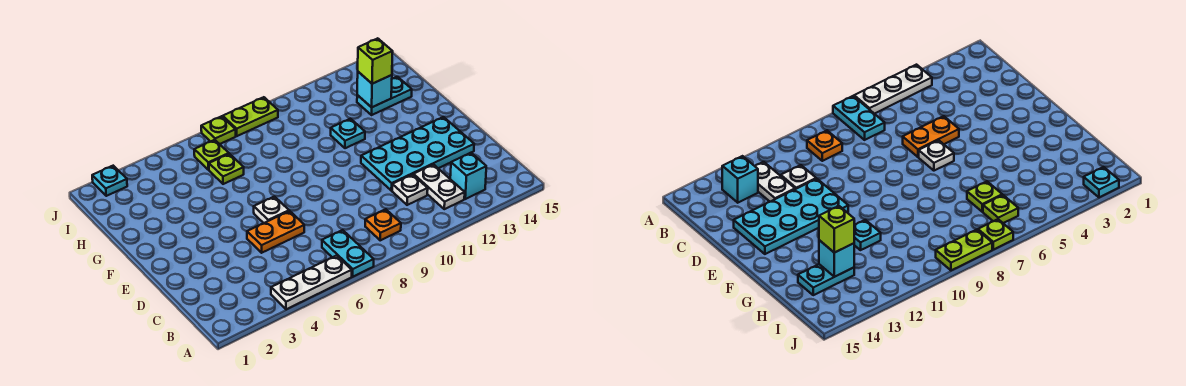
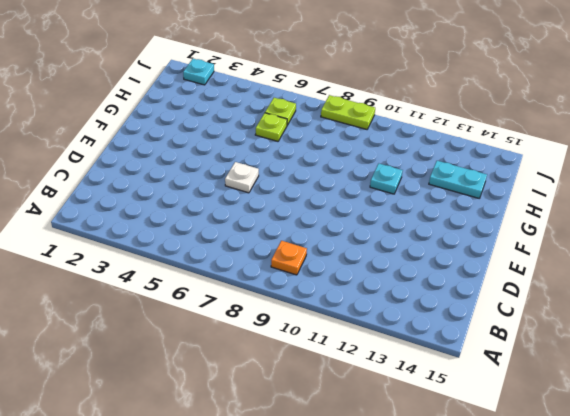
none -> white plate A4:A6 level 1
none -> cyan plate A7:B7 level 1
none -> white plate B12:C12 level 1

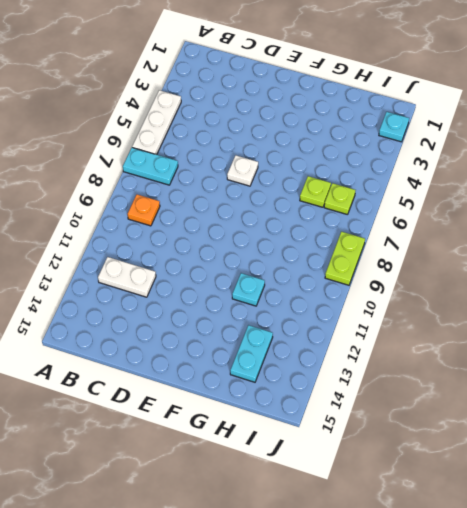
none -> cyan brick B13 level 1
none -> white plate C11 level 1
none -> orange plate D5:D6 level 1

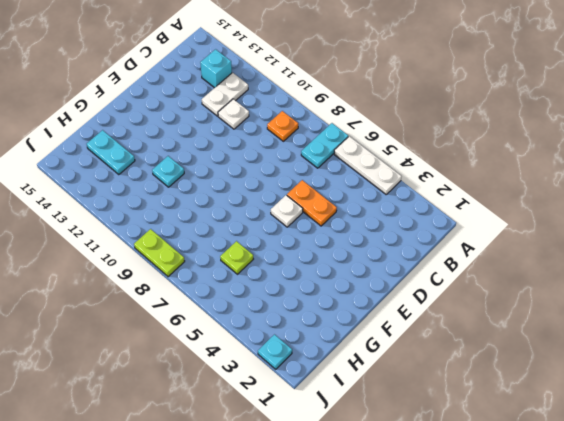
none -> cyan plate D11:E14 level 1
none -> lime plate I6 level 1
none -> lime plate J7 level 1

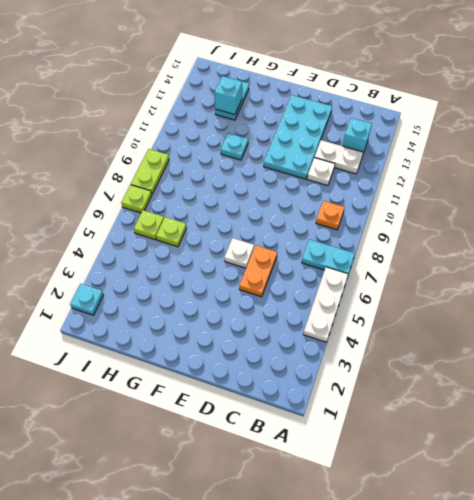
none -> lime brick H13 level 3

